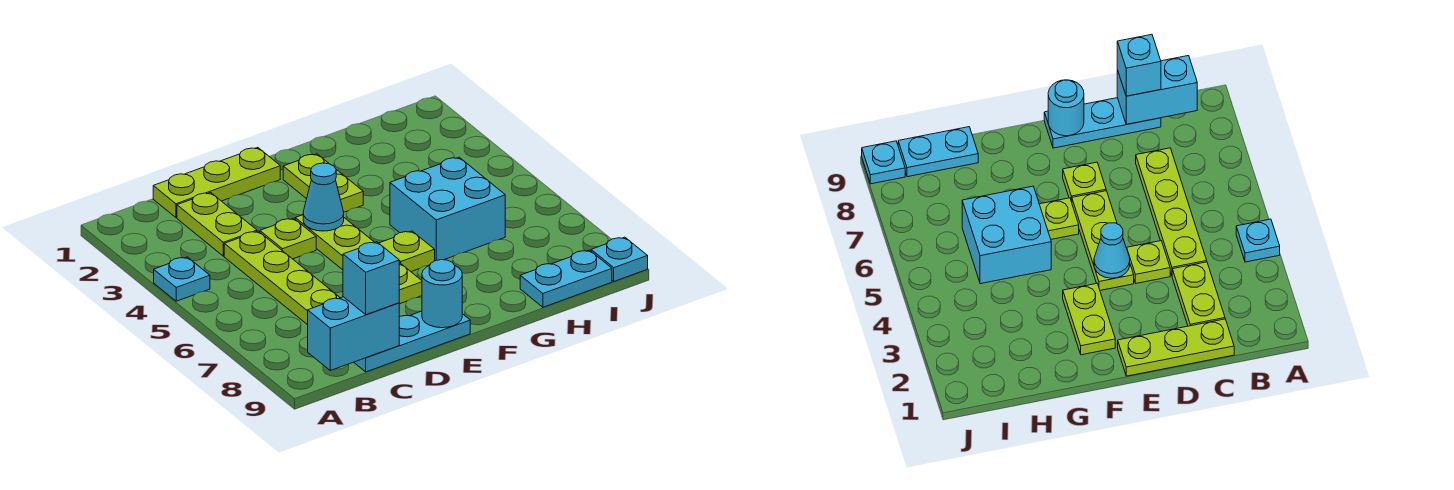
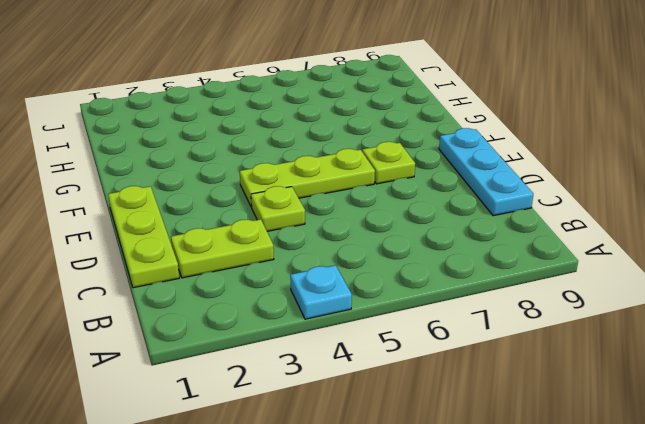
none -> lime plate C4:C7 level 1
none -> lime plate F2:F3 level 1
none -> lime plate F6 level 1

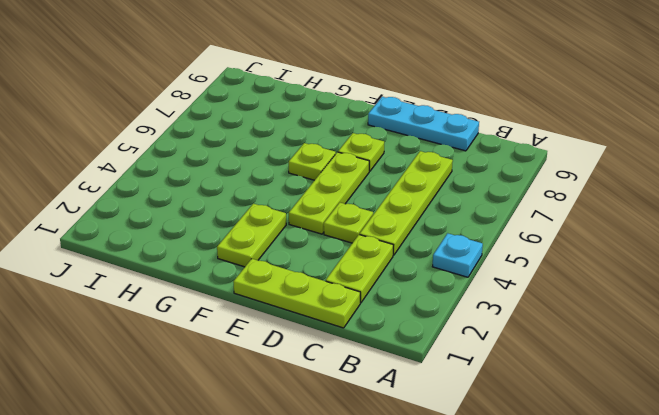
none -> cyan brick G5:H6 level 1
none -> cyan plate H9:I9 level 1
none -> cyan plate J9 level 1

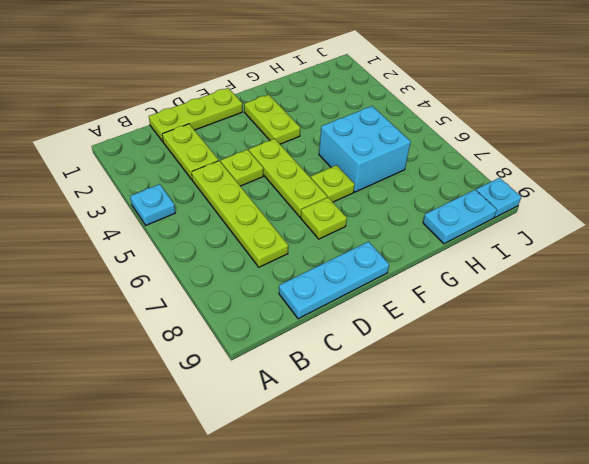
none -> cyan brick B9:C9 level 2
none -> cyan cone E4 level 2
none -> cyan round brick E9 level 2

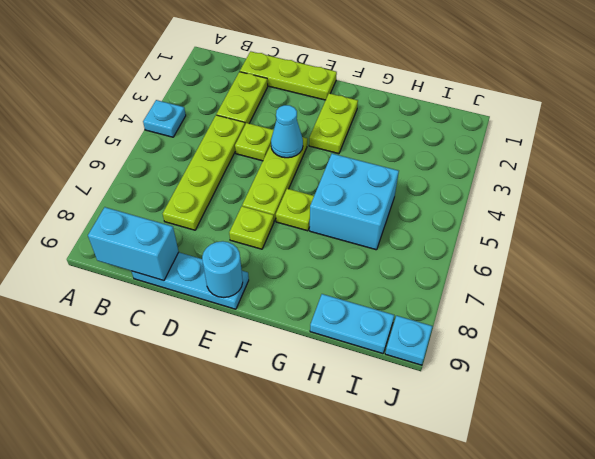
none -> cyan brick C9 level 3

